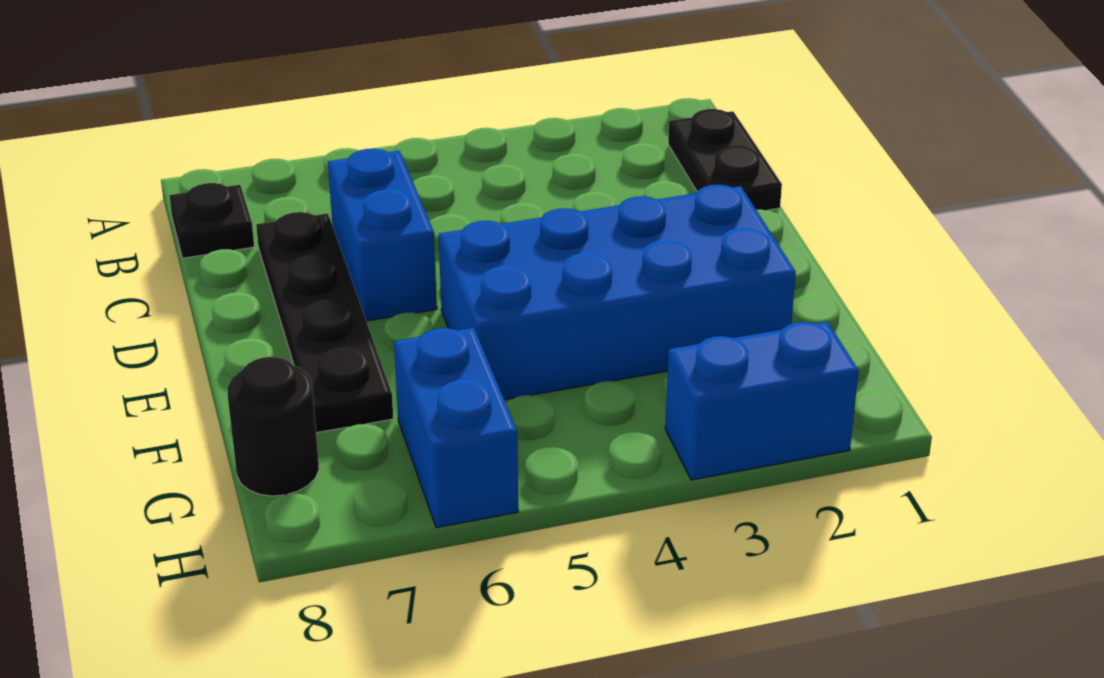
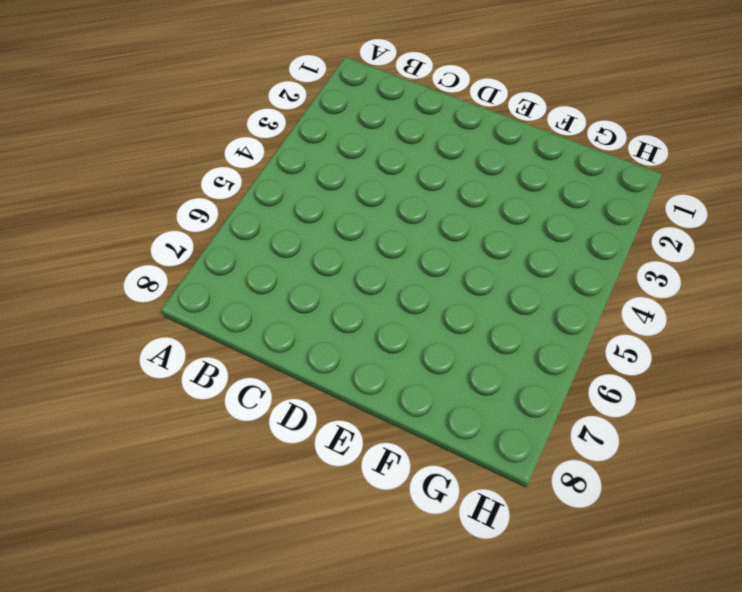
none -> black plate B1:C1 level 1
none -> black plate B8 level 1

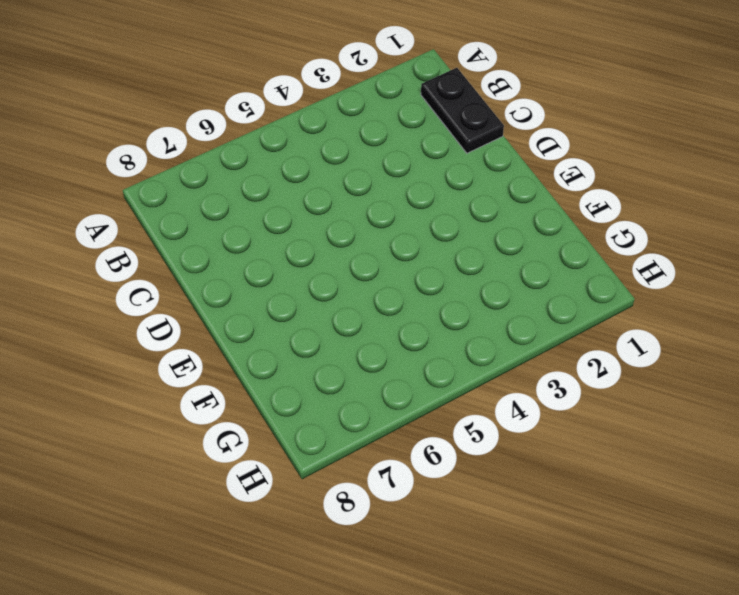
none -> black plate B8 level 1
none -> blue brick C6:D6 level 1

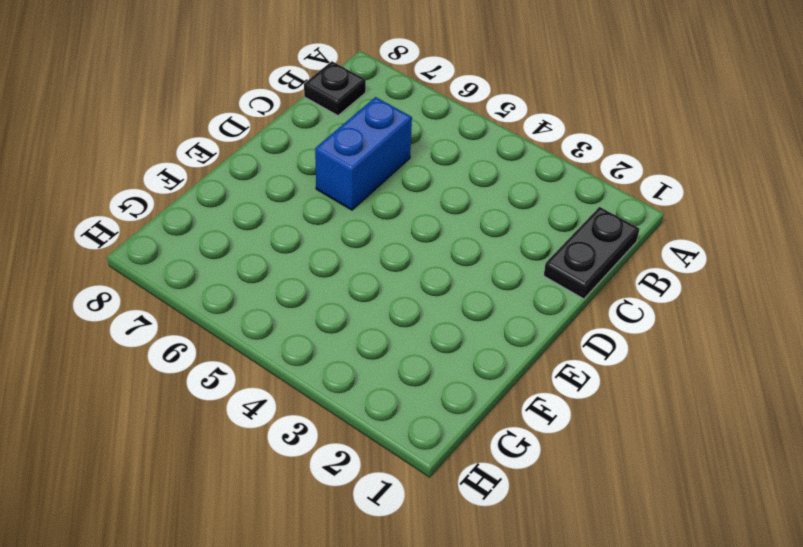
none -> black plate C7:F7 level 1
none -> blue brick E2:F5 level 1

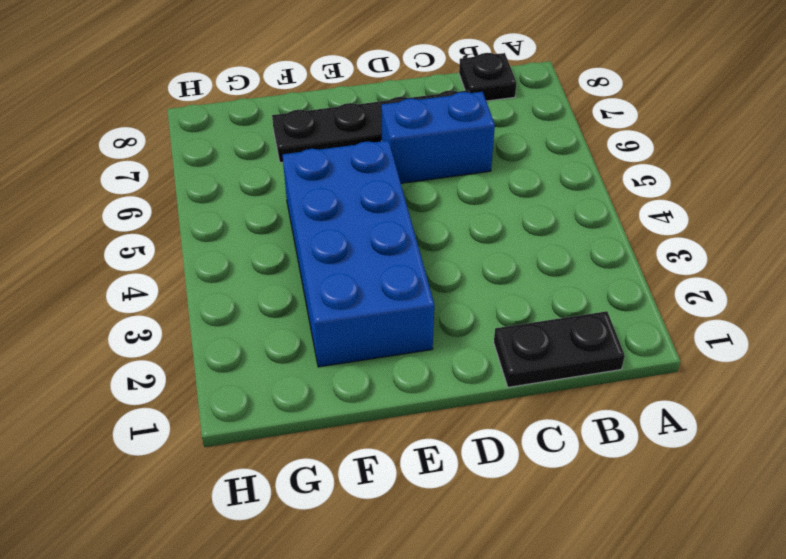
none -> blue brick G6:H6 level 1
none -> black round brick G8 level 1

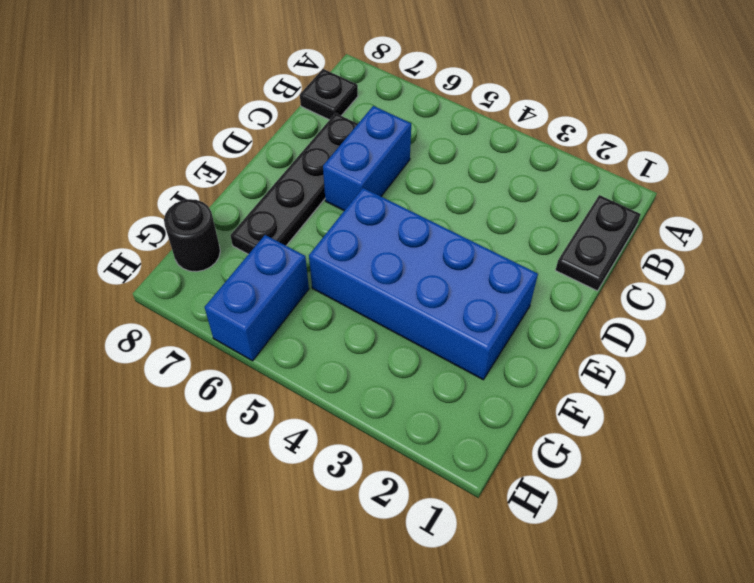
none -> blue brick H2:H3 level 1

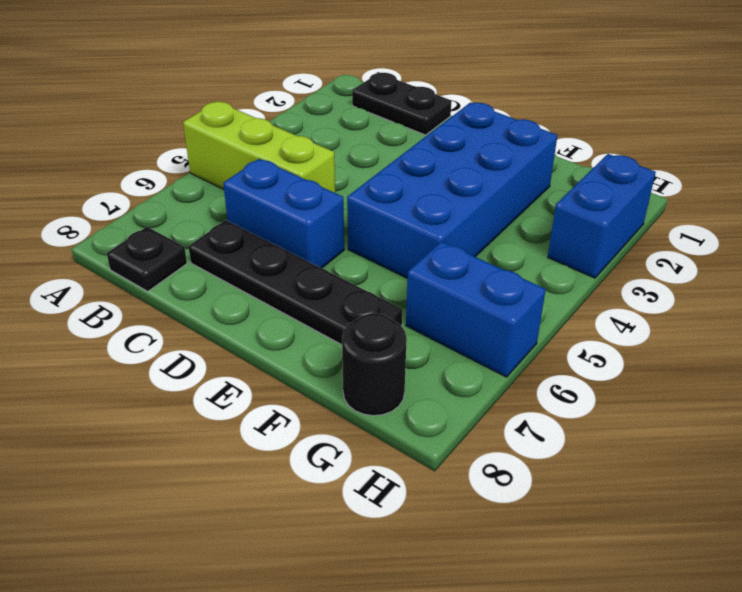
lime brick A5:C5 level 1 -> none

